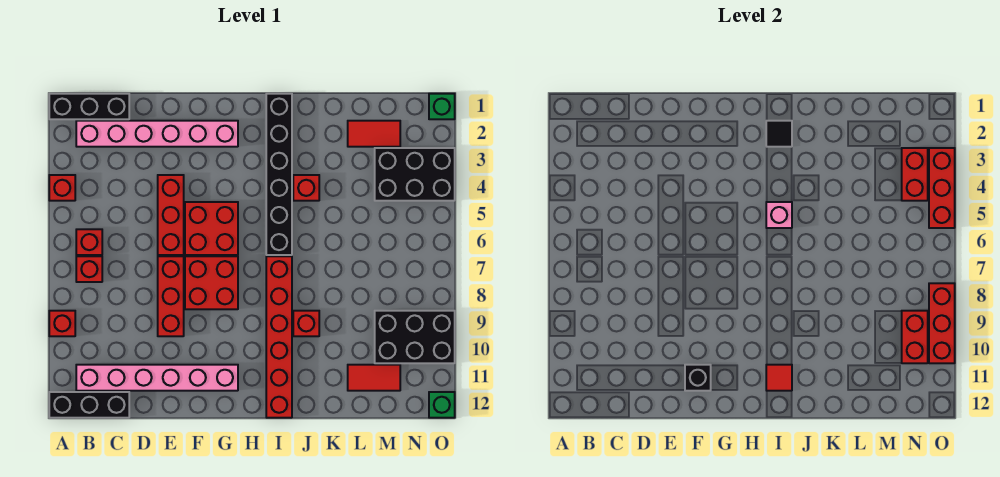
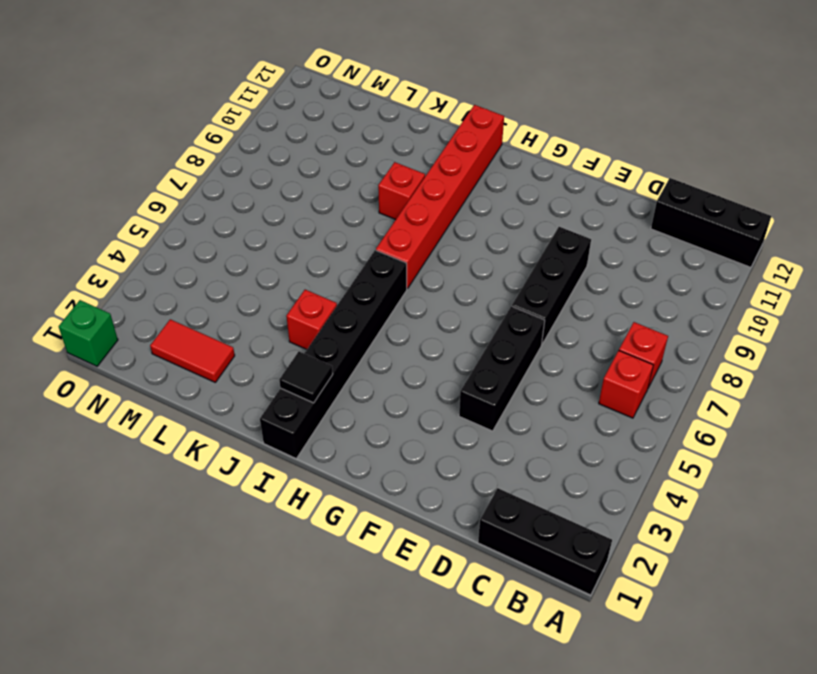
black brick E4:E6 level 1 -> red brick E4:E6 level 1
black brick E7:E9 level 1 -> red brick E7:E9 level 1
none -> red brick A4 level 1
none -> red brick A9 level 1
none -> pink brick B2:G2 level 1
none -> pink brick B11:G11 level 1

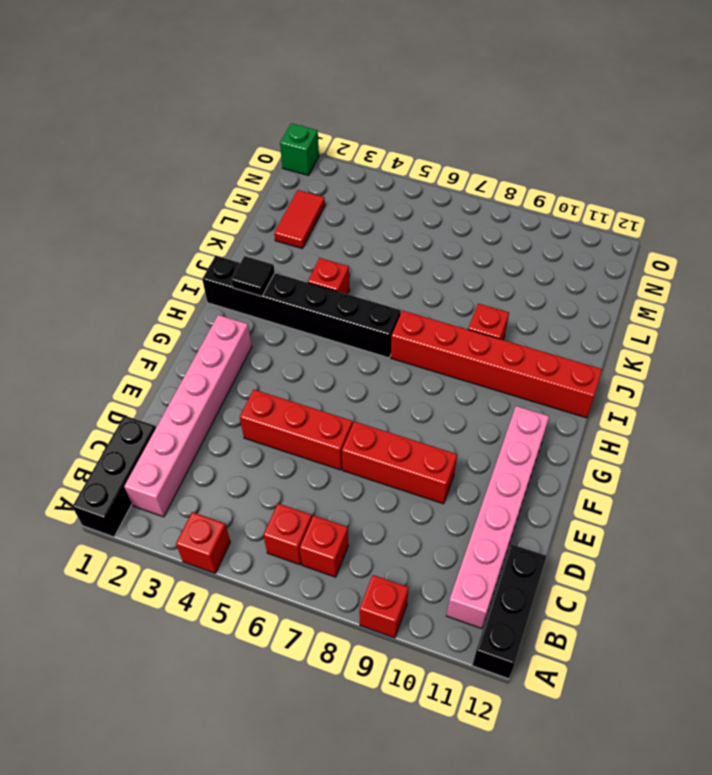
none -> red brick F5:G6 level 1
none -> red brick F7:G8 level 1
none -> red tile L11:M11 level 1
none -> black brick M3:O4 level 1

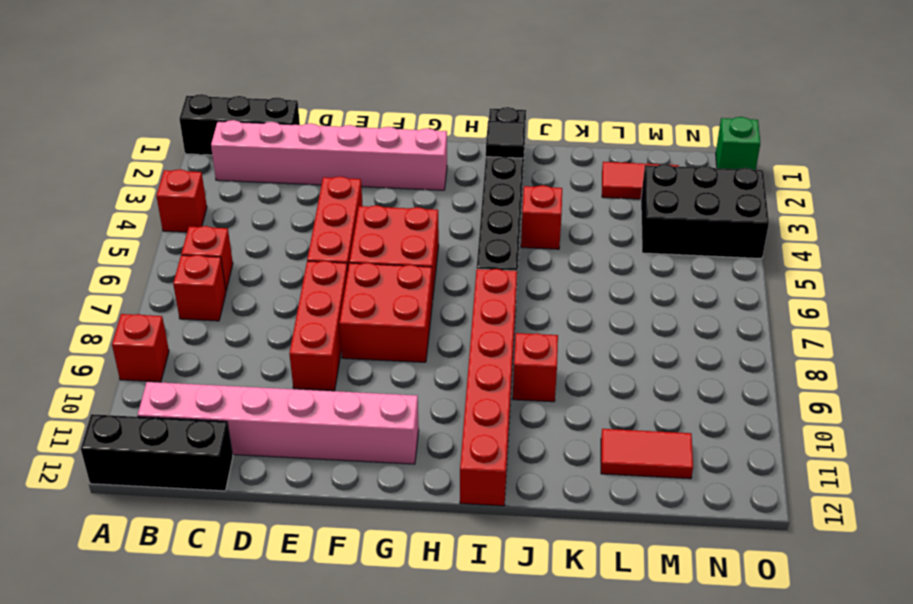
none -> black brick M9:O10 level 1
none -> green brick O12 level 1
none -> black brick F11 level 2
none -> pink brick I5 level 2

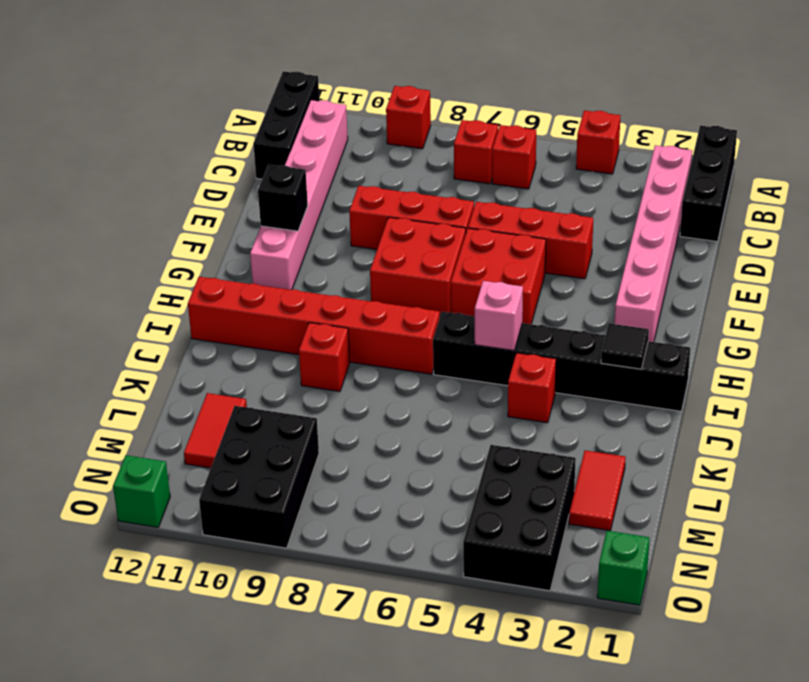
none -> red tile I11 level 2
none -> red brick N3:N4 level 2
none -> red brick N9:N10 level 2
none -> red brick O3:O5 level 2

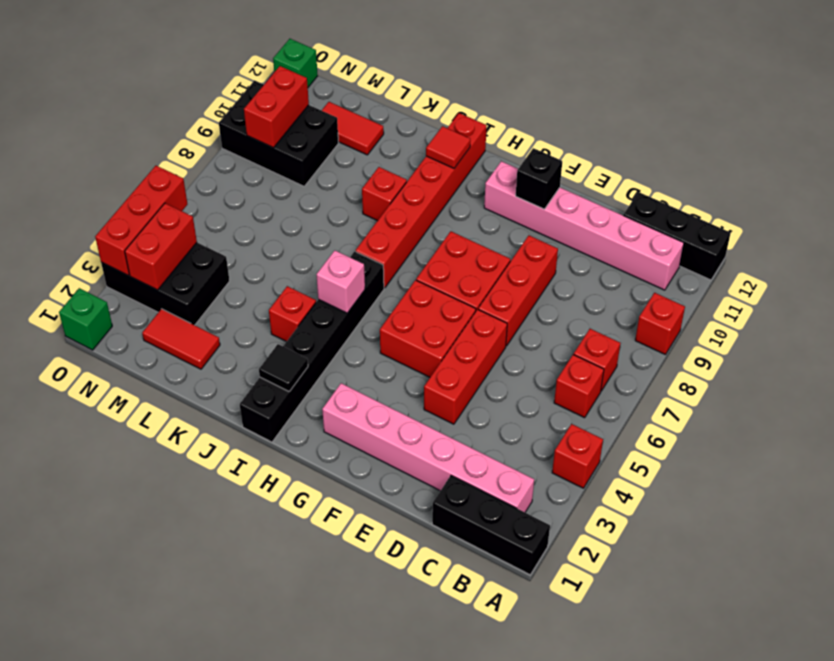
none -> red brick O8:O10 level 2

